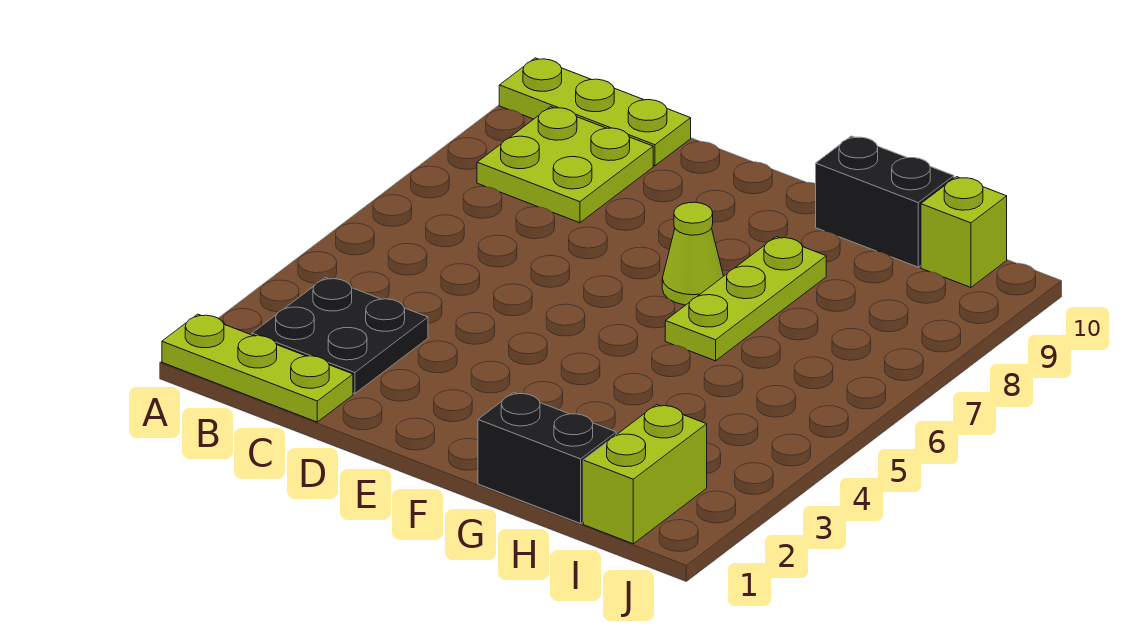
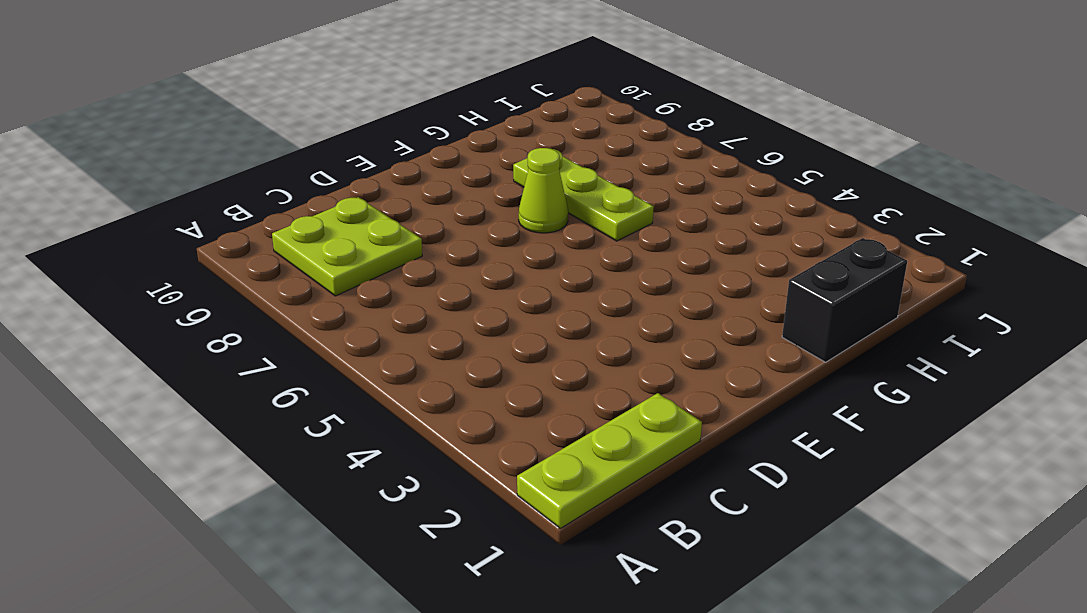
none -> lime plate A10:C10 level 1
none -> black plate B2:C3 level 1

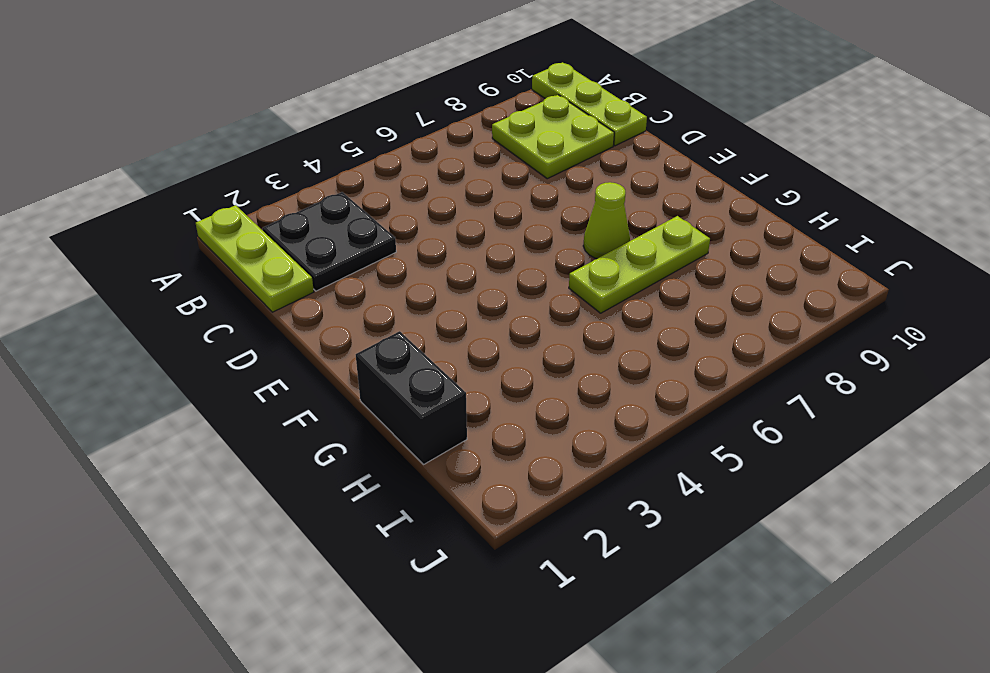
none -> black brick G10:H10 level 1
none -> lime brick I1:I2 level 1

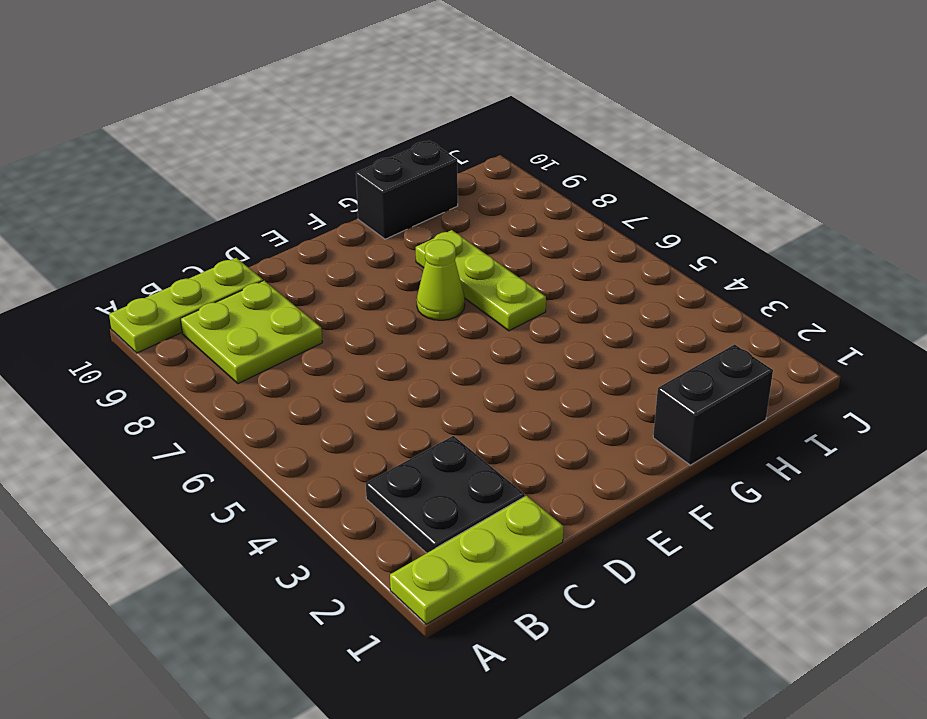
none -> lime brick I1:I2 level 1
none -> lime brick I10 level 1

